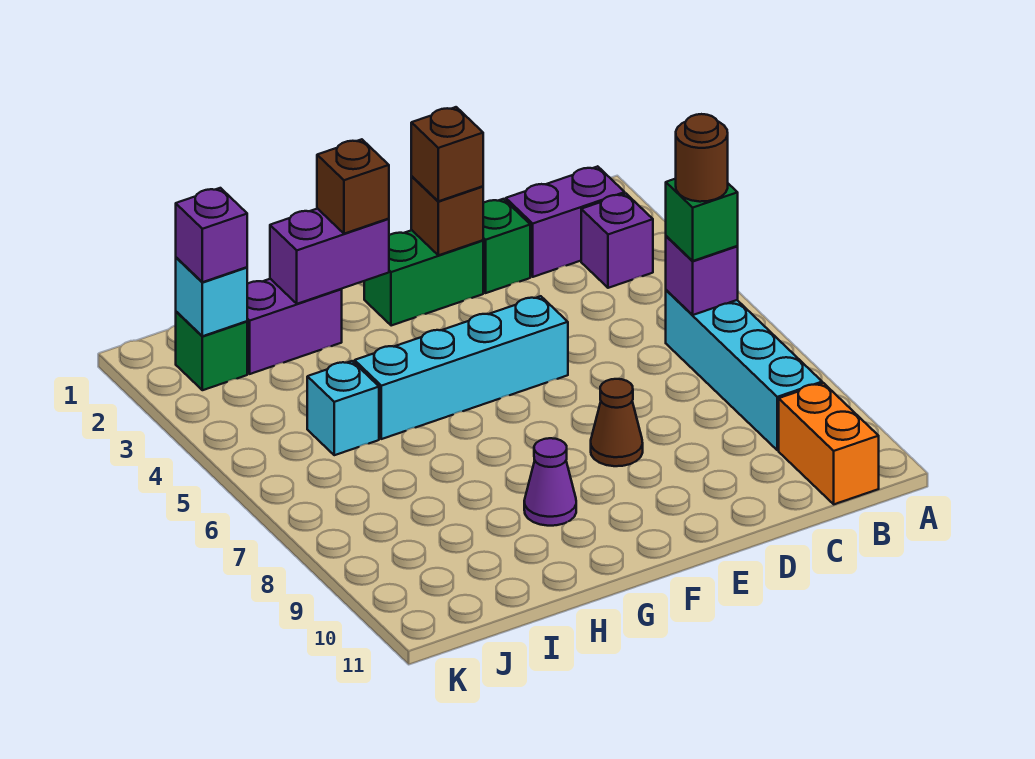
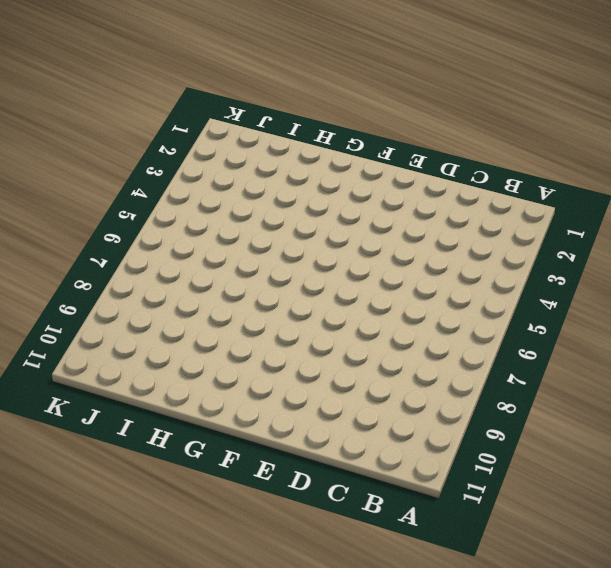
none -> purple brick B2:C2 level 1
none -> purple brick B3 level 1
none -> cyan brick B6:B9 level 1

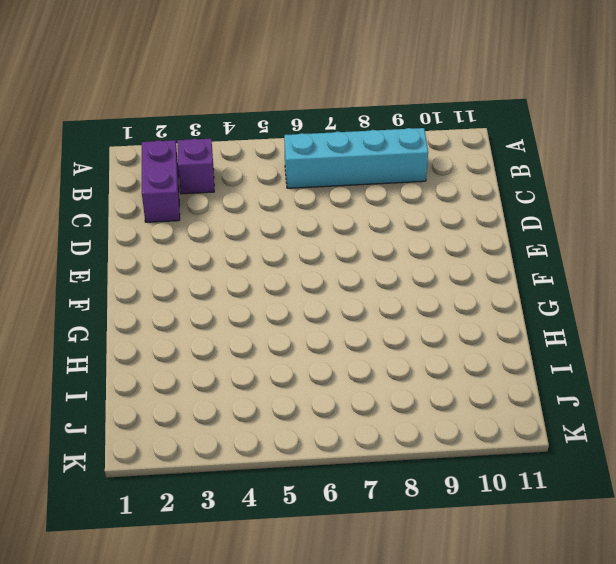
none -> orange brick B10:B11 level 1
none -> green brick D2 level 1
none -> green brick E2:F2 level 1

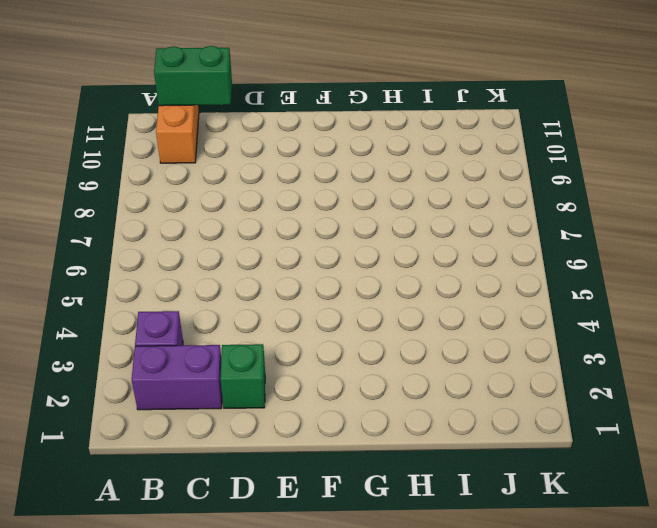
green brick B11:C11 level 2 -> green brick E2:F2 level 1
none -> cyan brick B6:B9 level 1
none -> cyan brick E5:H5 level 1
none -> brown cone E8 level 1

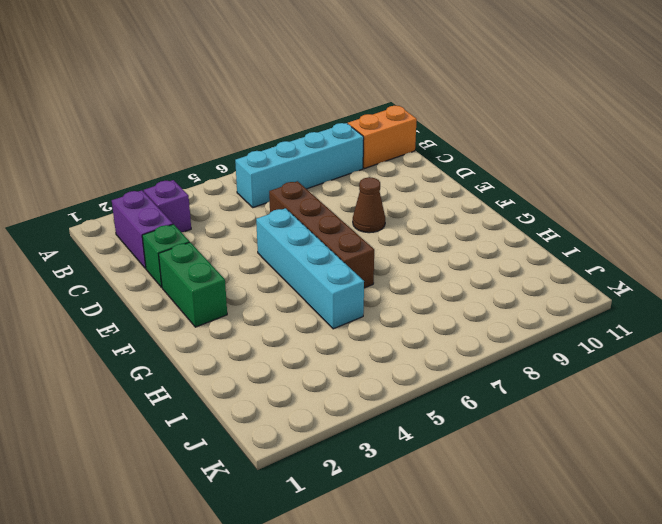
brown brick D6:G6 level 1 -> none
none -> purple cone G9 level 1
none -> purple brick H2:I2 level 1
none -> cyan brick I5 level 1

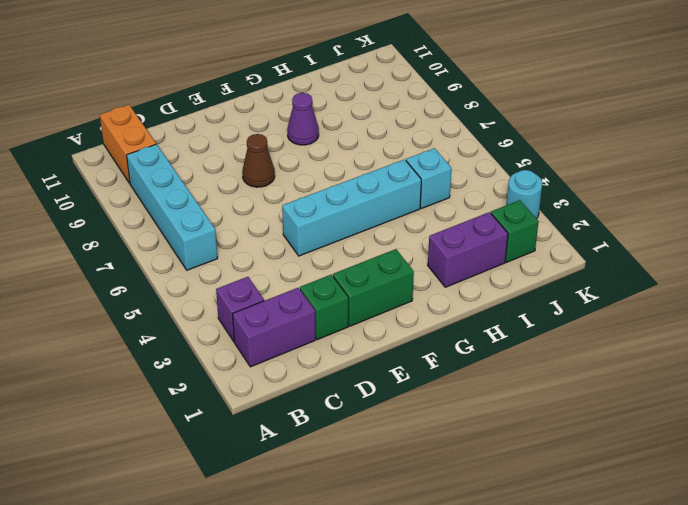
cyan round brick K3 level 1 -> none
none -> purple brick B6 level 2
none -> brown brick E2 level 2
none -> purple brick G2:H2 level 2

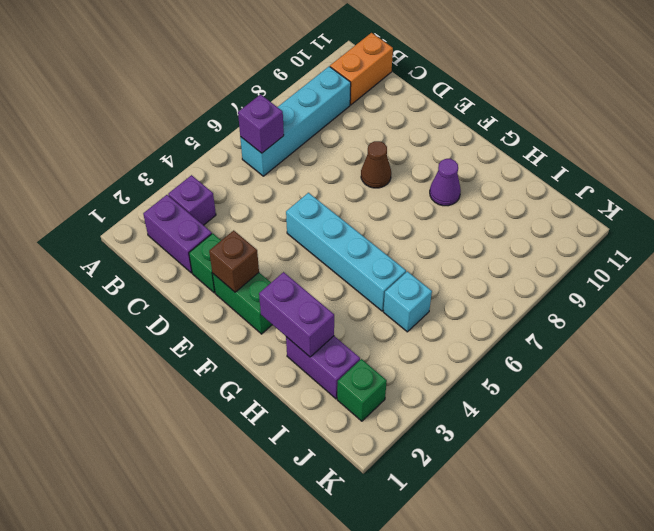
none -> cyan brick J2 level 2
none -> green brick B6 level 3
none -> brown brick E2 level 3

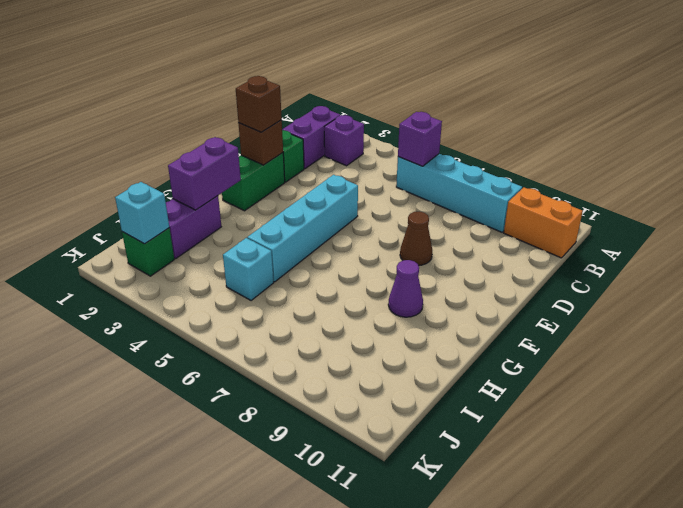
none -> green brick B6 level 3
none -> brown brick G2 level 3
none -> purple brick J2 level 3

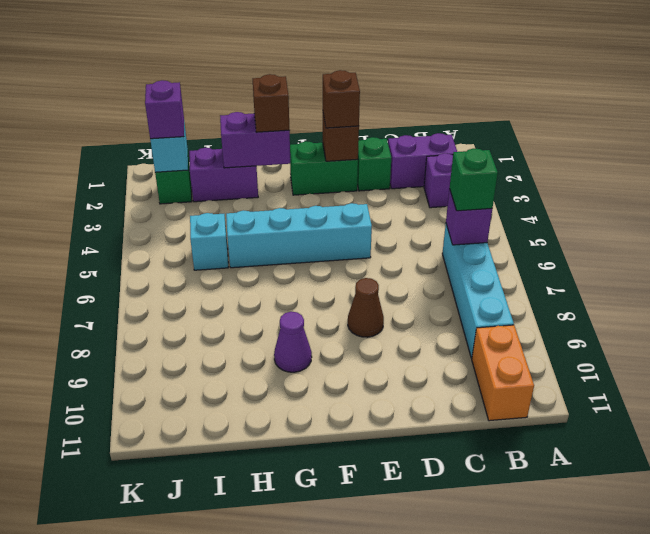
none -> brown round brick B6 level 4

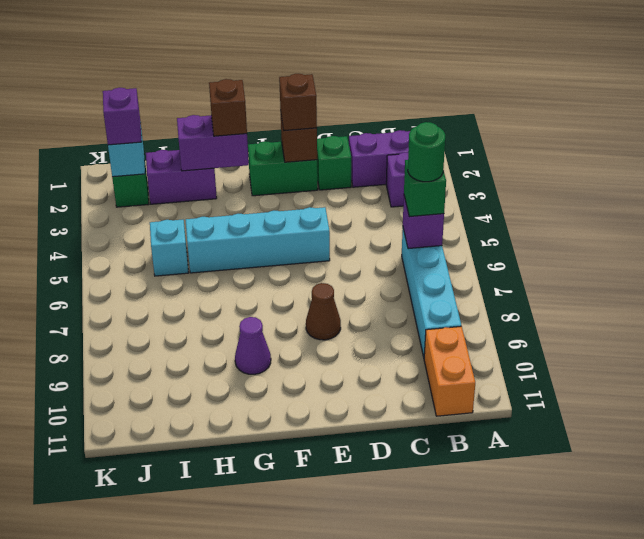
green round brick B6 level 4 -> brown round brick B6 level 4

